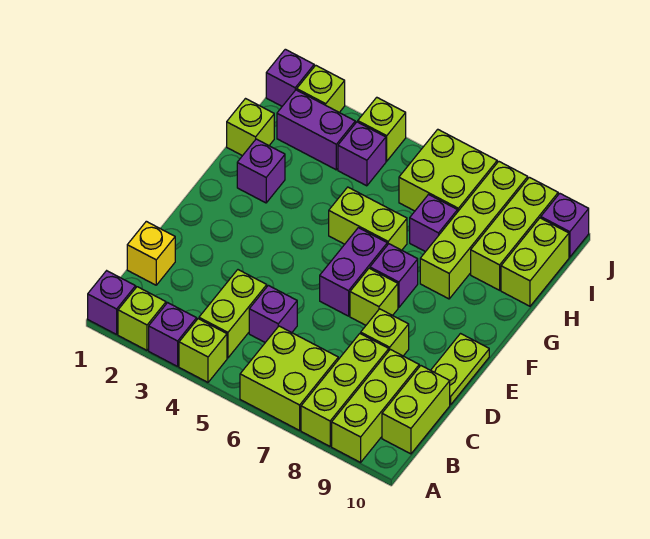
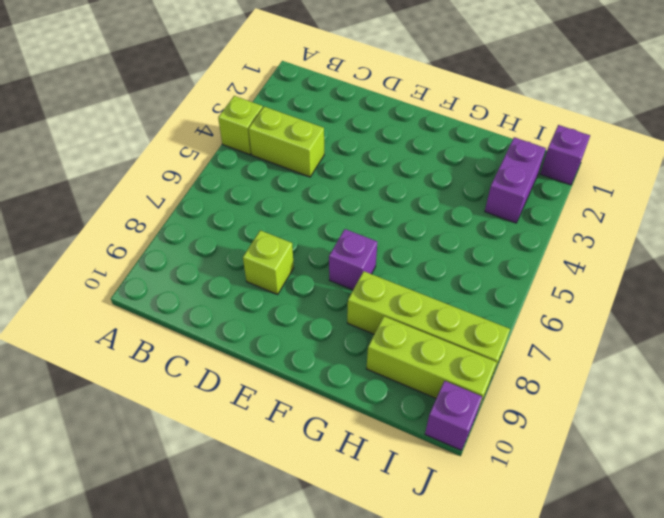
none -> purple brick A1 level 1
none -> lime brick A2 level 1
none -> purple brick A3 level 1
none -> lime brick A6:B7 level 1

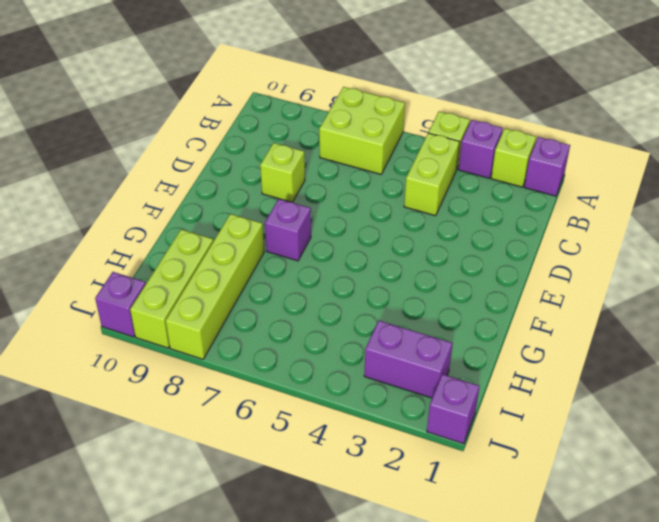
none -> lime brick A8:C8 level 1
none -> lime brick A9:C9 level 1
none -> lime brick B10:C10 level 1
none -> yellow brick C1 level 1

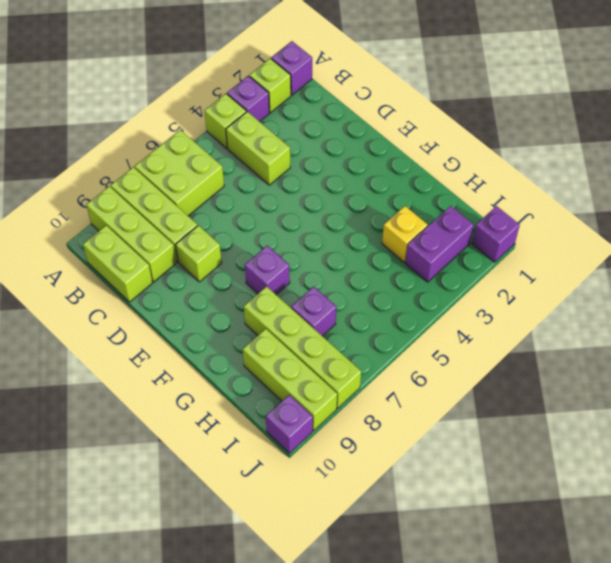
yellow brick H3 level 1 -> yellow brick C1 level 1
none -> purple brick C5 level 1
none -> lime plate D10:E10 level 1
none -> purple brick E6:F6 level 1
none -> lime brick E7 level 1

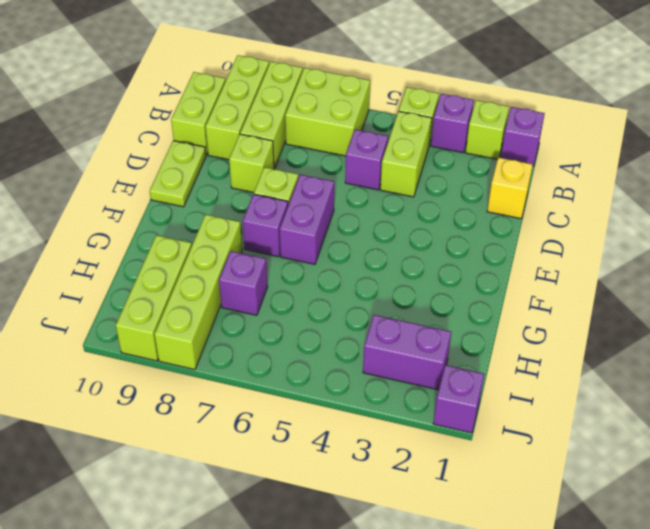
none -> purple brick G2 level 1
none -> lime brick G5:G6 level 1
none -> lime brick H1 level 1
none -> lime brick H10:I10 level 1

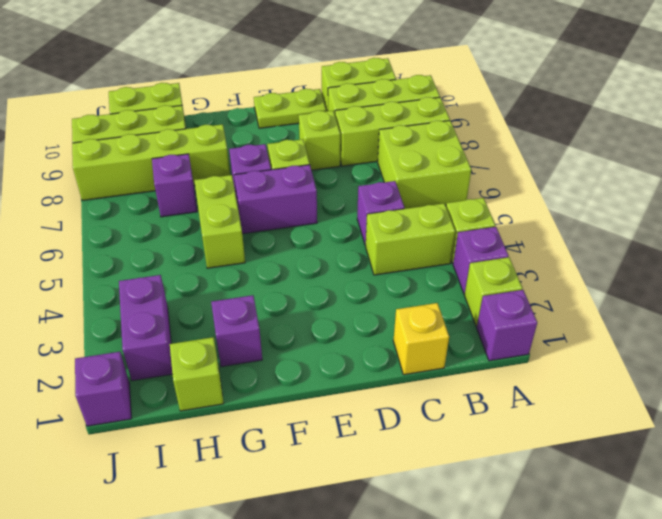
none -> purple brick I4 level 1
none -> lime brick I6:J7 level 1
none -> lime brick J2 level 1
none -> lime brick J4 level 1

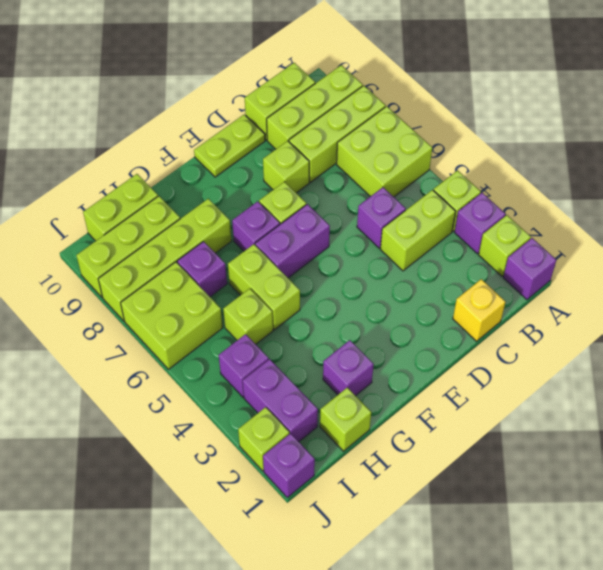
lime brick H5 level 1 -> lime brick J4 level 1
none -> purple brick J10 level 1

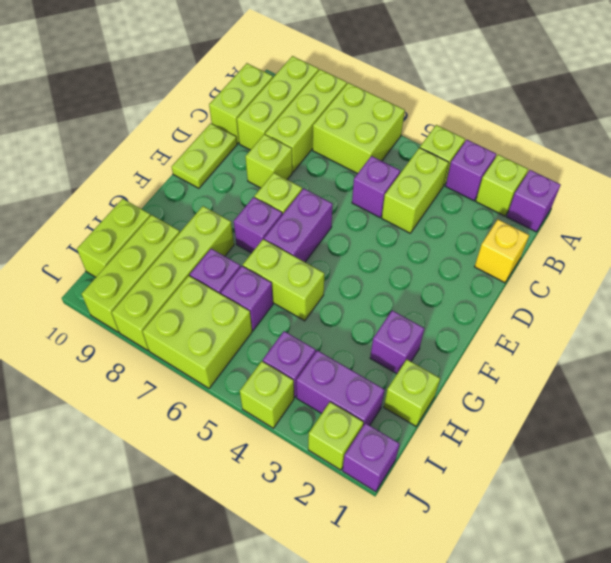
purple brick H6 level 1 -> purple brick J10 level 1

